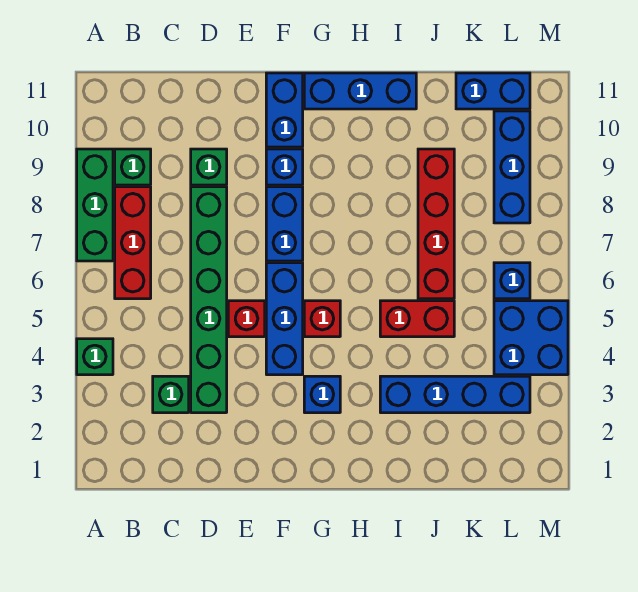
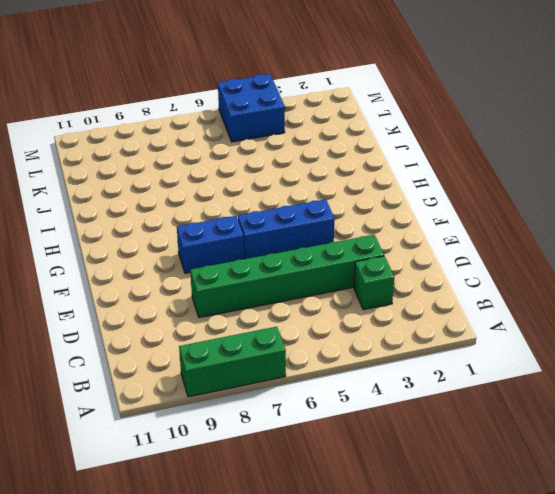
none -> green brick A4 level 1
none -> red brick B6:B8 level 1
none -> green brick B9 level 1

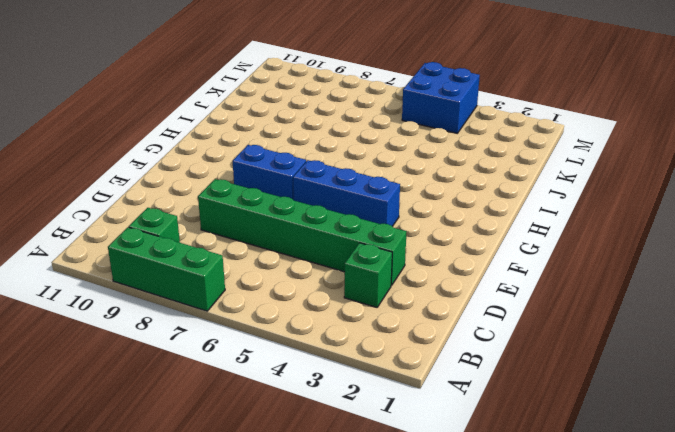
none -> green brick A4 level 1
none -> red brick B6:B8 level 1
none -> green brick D9 level 1

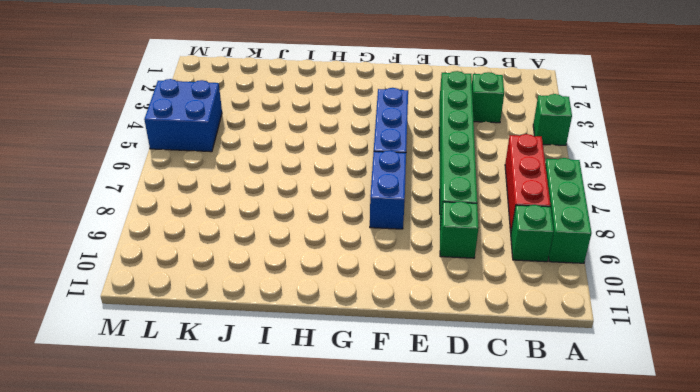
none -> red brick E5 level 1
none -> blue brick F9 level 1
none -> blue brick F10:F11 level 1

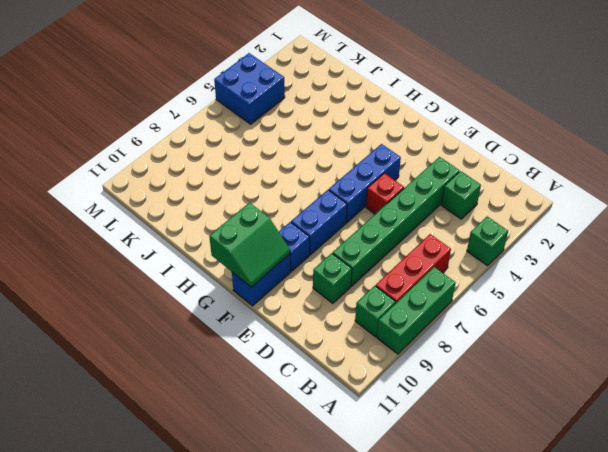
green slope F10:G11 level 2 top G -> none
none -> blue brick G3 level 1
none -> red brick G5 level 1
none -> blue brick G11:I11 level 1

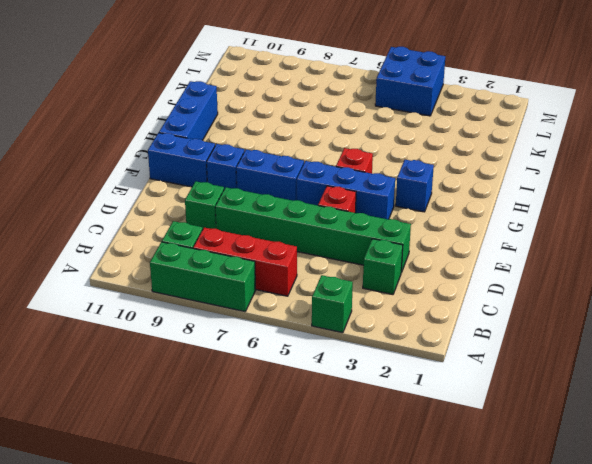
none -> blue brick I3:L3 level 1
none -> red brick I5:J5 level 1
none -> red brick J6:J9 level 1

